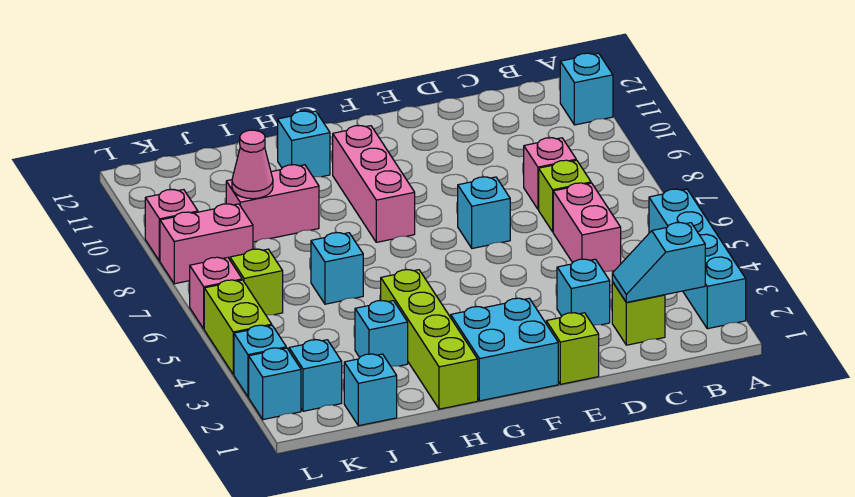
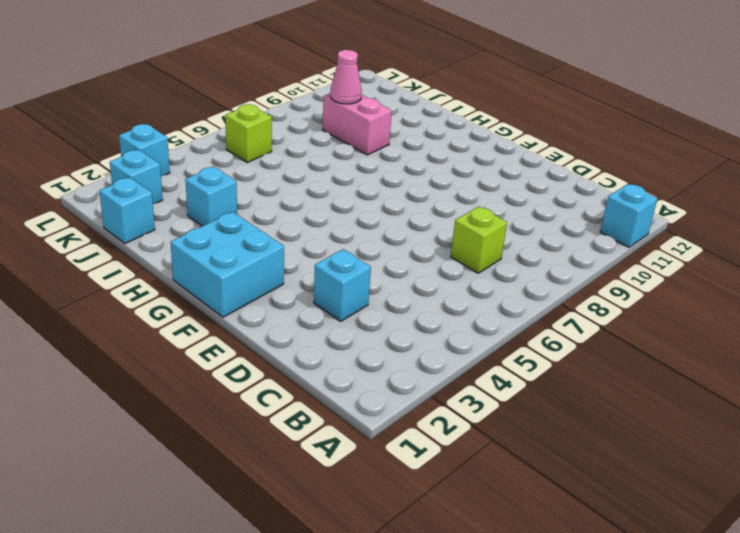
none -> cyan brick A2:A5 level 1
none -> lime brick C2 level 1
none -> pink brick C5:C6 level 1

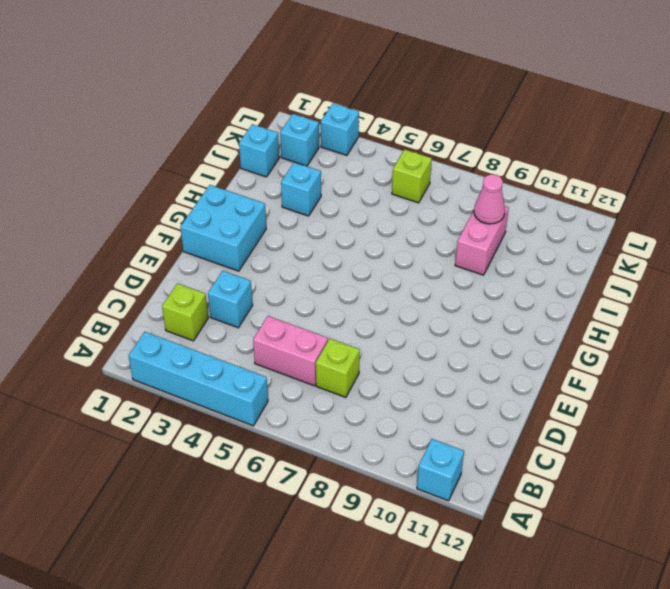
none -> pink brick C8 level 1
none -> lime brick E1 level 1
none -> cyan brick E7 level 1

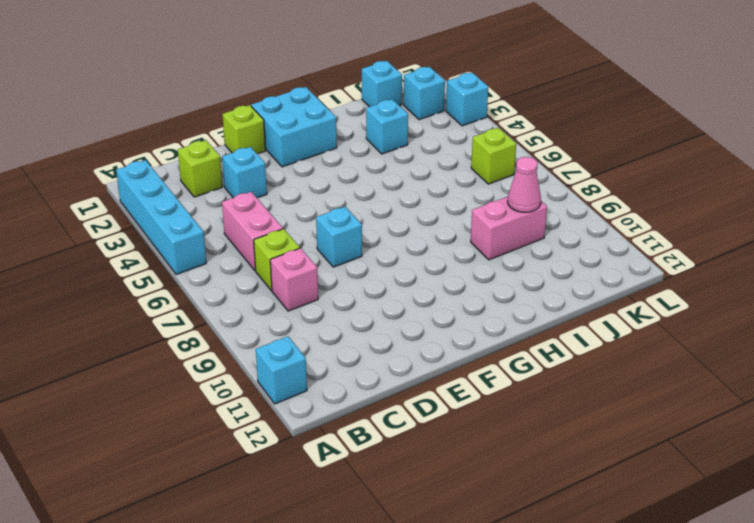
none -> pink brick G8:G10 level 1
none -> lime brick H1:H4 level 1
none -> cyan brick H11 level 1

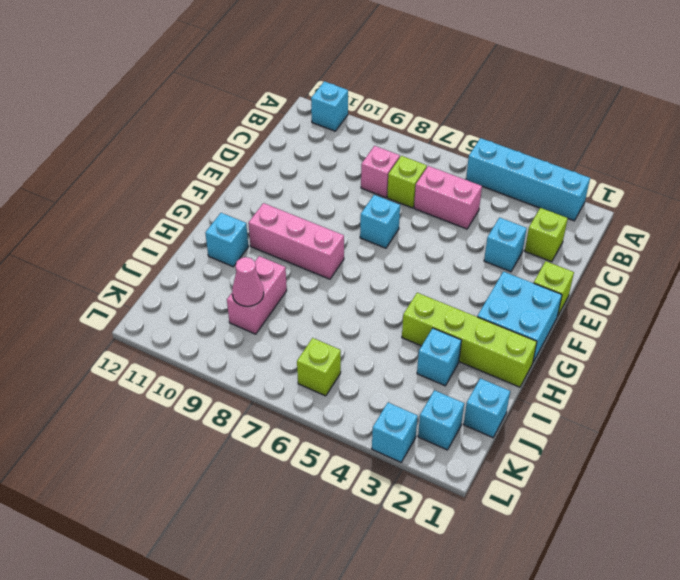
none -> cyan brick I6 level 1
none -> pink brick K8:L8 level 1
none -> cyan brick L2 level 1

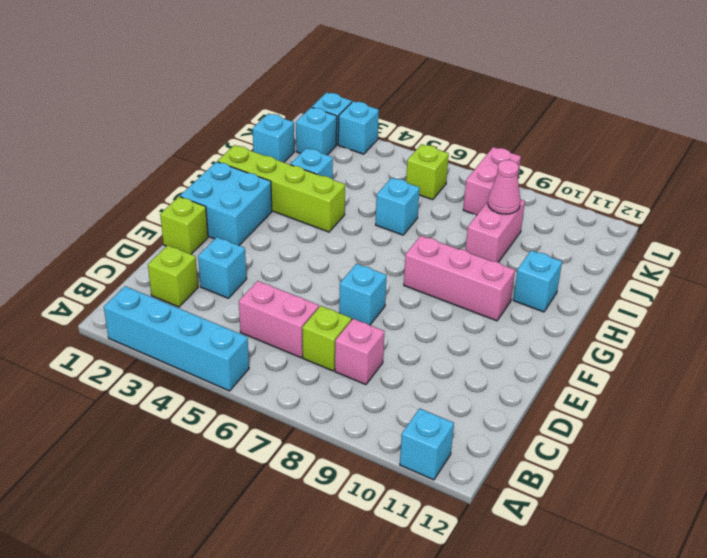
none -> lime brick L4:L5 level 1
none -> pink brick L6 level 1
none -> pink brick L9 level 1

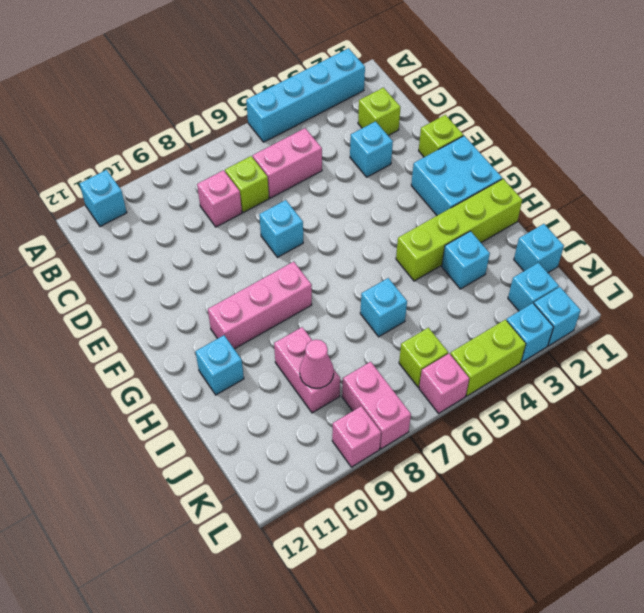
none -> cyan slope B2:C2 level 2 top B

